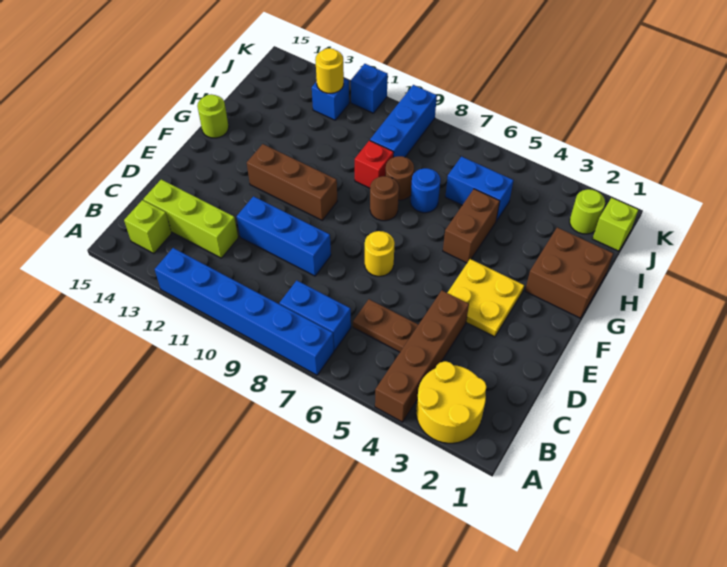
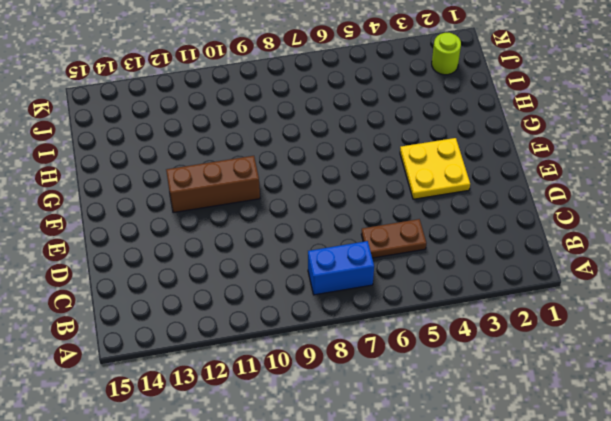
none -> yellow round brick A2:B3 level 1
none -> brown brick A4:D4 level 1
none -> blue brick A7:A12 level 1

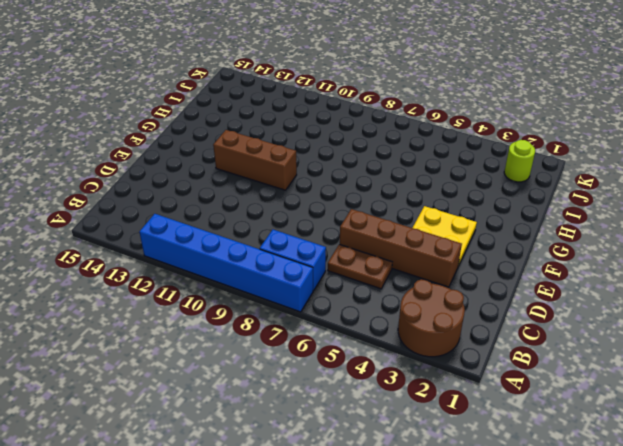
brown round brick A2:B3 level 1 -> yellow round brick A2:B3 level 1
brown brick D3:D6 level 1 -> brown brick A4:D4 level 1
none -> lime brick B14 level 1
none -> lime brick C12:C14 level 1
none -> blue brick D9:D11 level 1

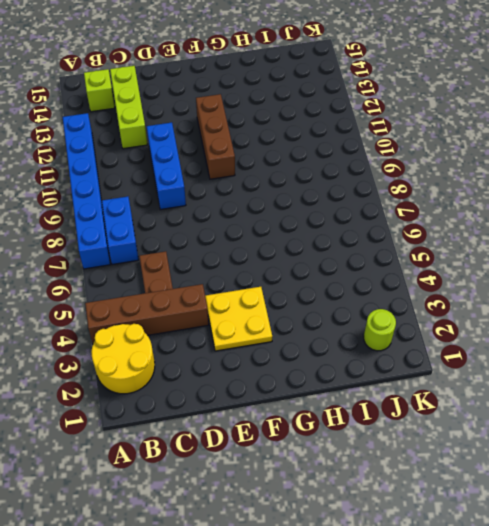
none -> yellow round brick E7 level 1
none -> brown brick G1:H2 level 1
none -> brown brick G5:H5 level 1

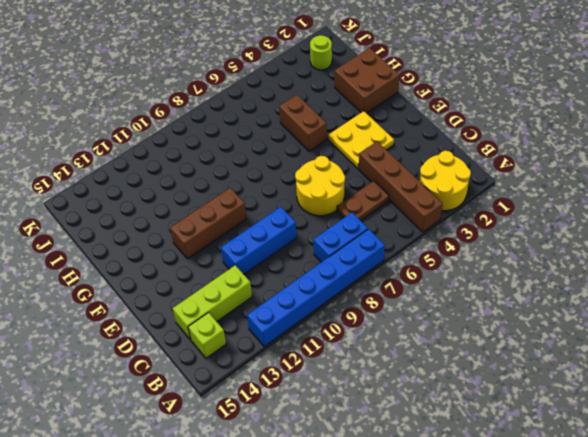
yellow round brick D6:E7 level 1 -> yellow round brick E7 level 1
none -> brown round brick G8 level 1
none -> lime round brick G15 level 1
none -> blue round brick H7 level 1

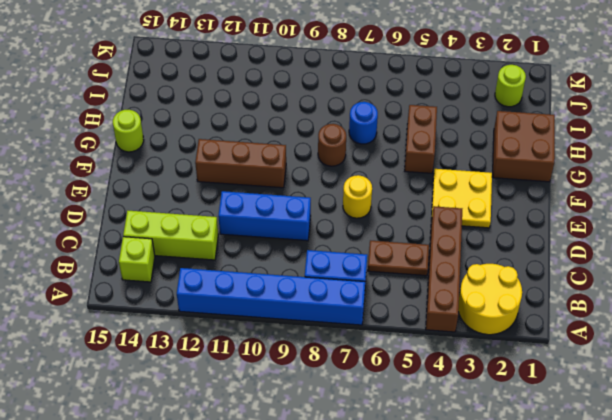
none -> brown round brick H8 level 1
none -> red brick H9 level 1
none -> blue brick I5:I6 level 1

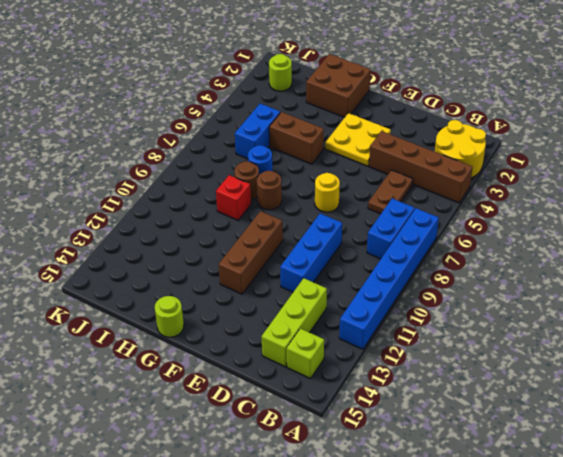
none -> blue brick I9:K9 level 1
none -> lime brick J1 level 1
none -> blue brick J12 level 1

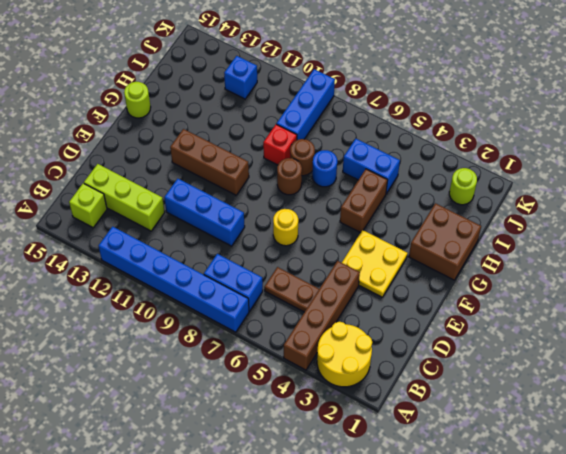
none -> lime brick J1 level 1
none -> blue brick K11 level 1
none -> yellow round brick J12 level 2

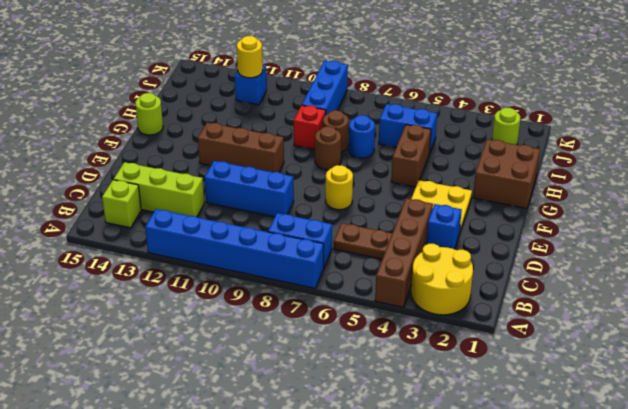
blue brick D3 level 1 -> blue brick K11 level 1
none -> lime brick J1 level 1

